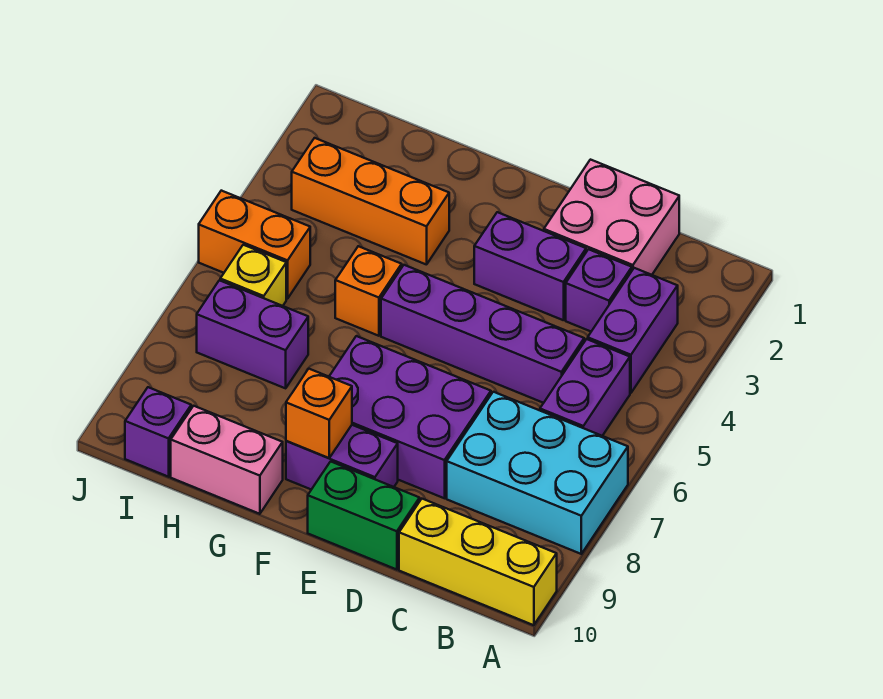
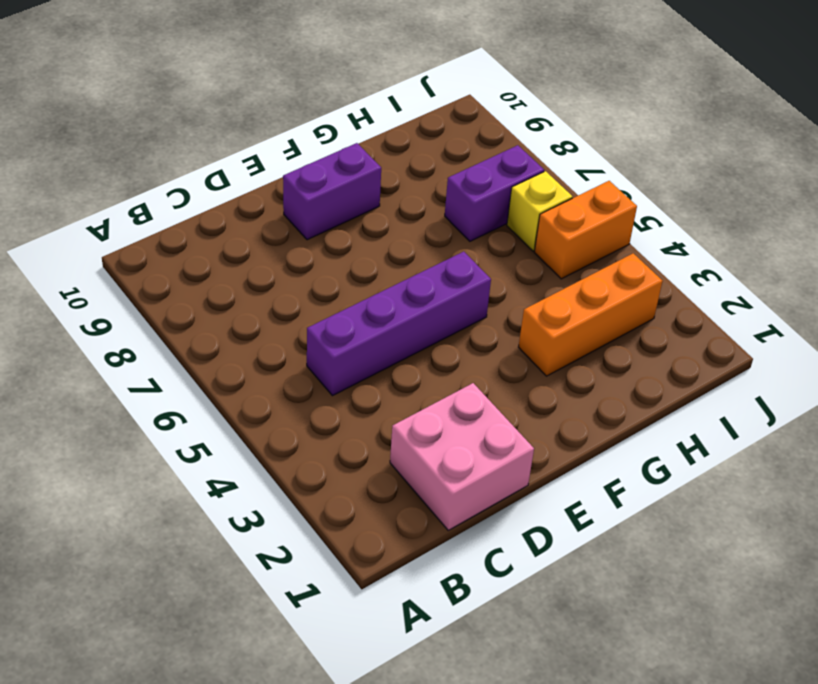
none -> cyan brick A7:C8 level 1
none -> yellow brick A10:C10 level 1
none -> purple brick B3:B4 level 1

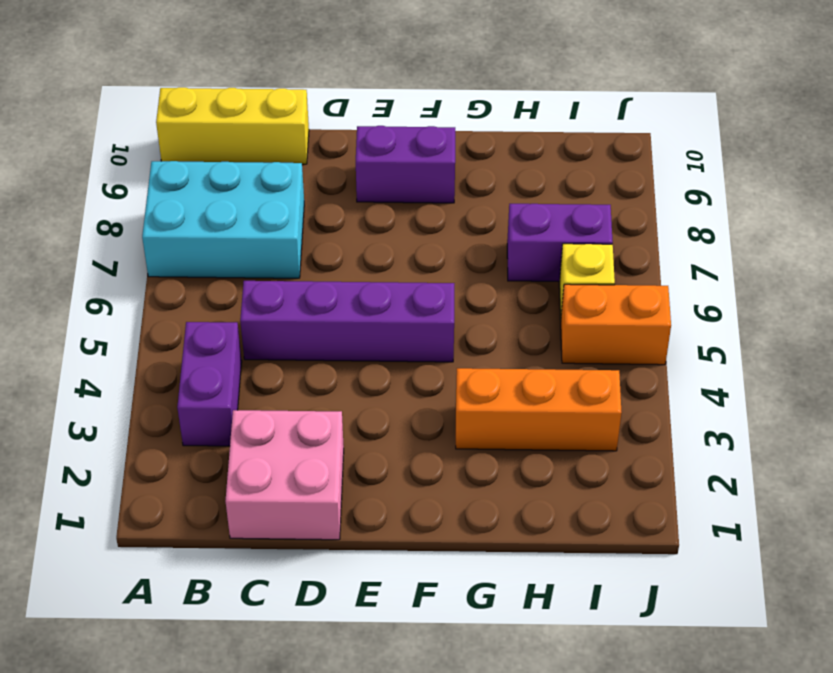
none -> purple brick B5:B6 level 1
none -> purple brick C3 level 1
none -> purple brick D3:E3 level 1

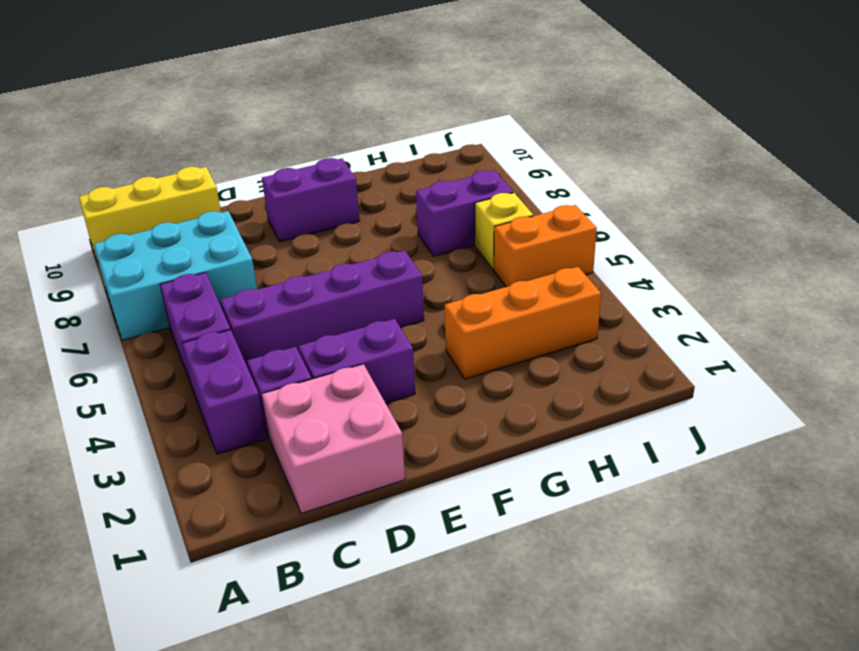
none -> purple brick D7:F8 level 1
none -> green brick D10:E10 level 1
none -> orange brick G5 level 1

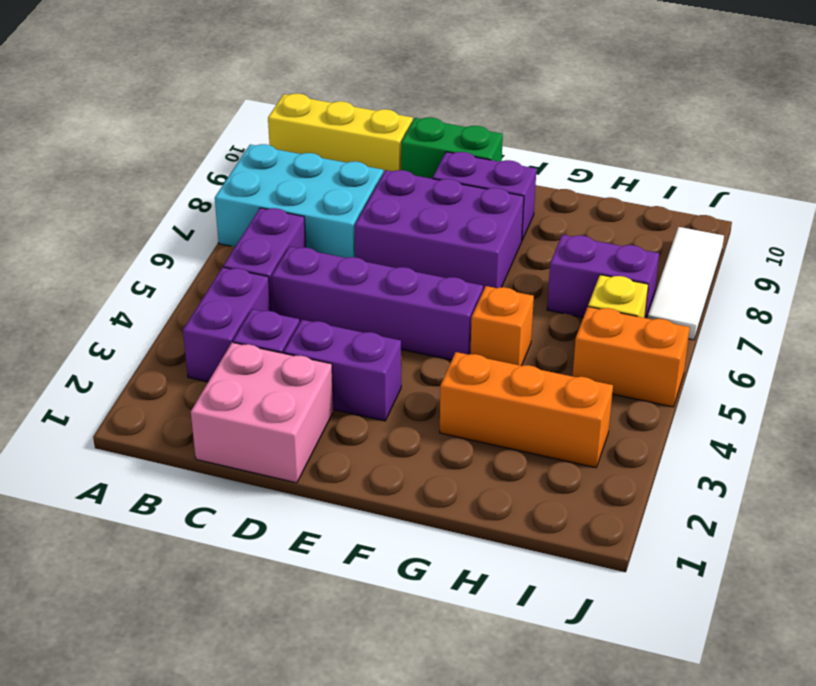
white tile J7:J9 level 1 -> none
none -> pink brick G10:H10 level 1
none -> purple brick I10 level 1
none -> orange brick F9 level 2

